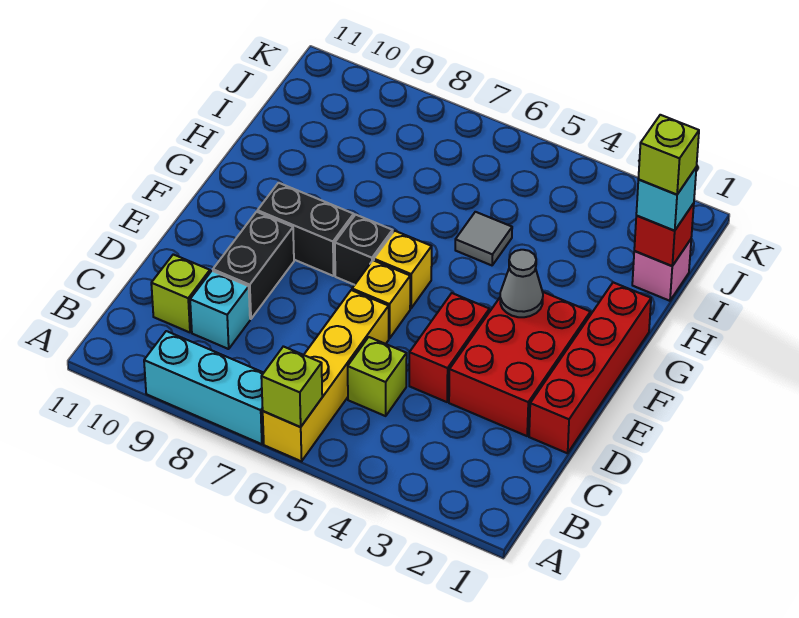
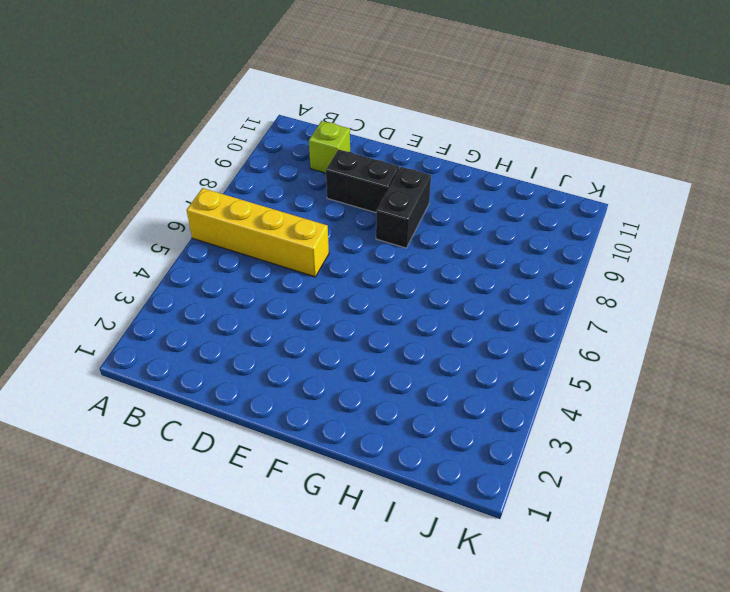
none -> cyan brick A7:A9 level 1
none -> lime brick C5 level 1
none -> cyan brick C9 level 1

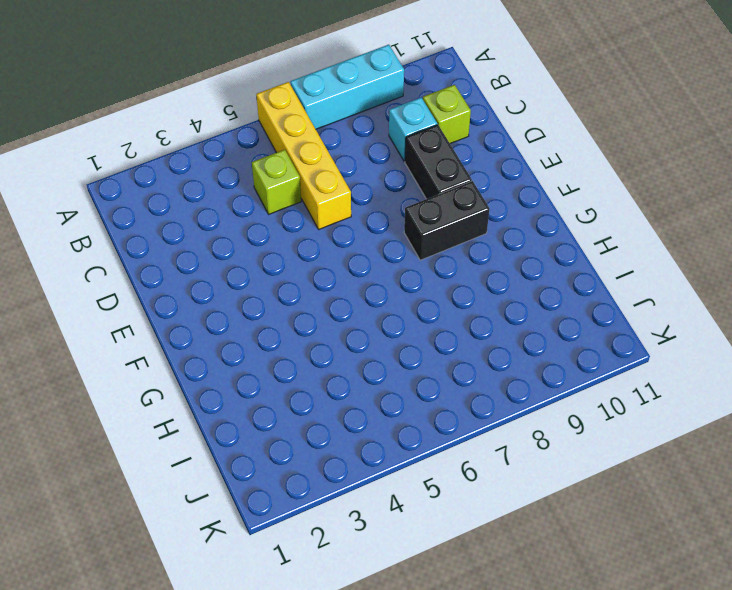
none -> red brick D1:G1 level 1
none -> red brick D2:F3 level 1
none -> red brick D4:E4 level 1

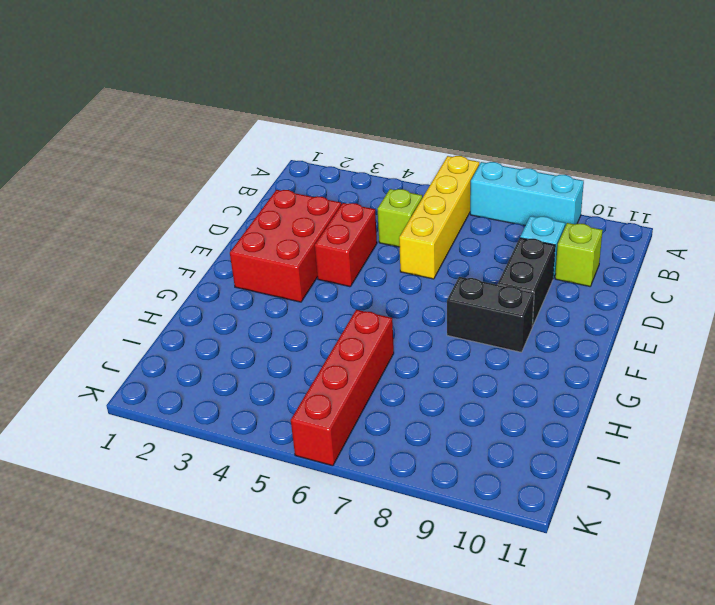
red brick H6:K6 level 1 -> red brick D1:G1 level 1
none -> yellow brick E6 level 1
none -> yellow brick F6 level 1
none -> black brick F7 level 1

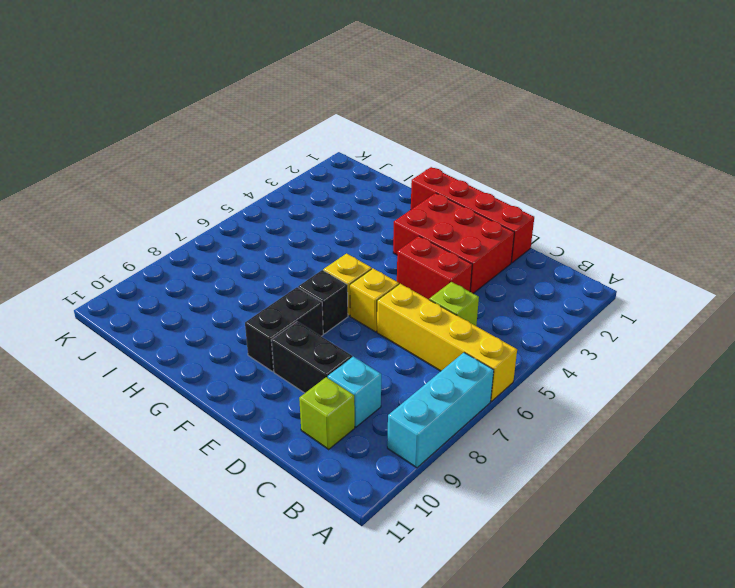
none -> grey tile H5 level 1
none -> pink brick I1 level 1
none -> lime brick A6 level 2

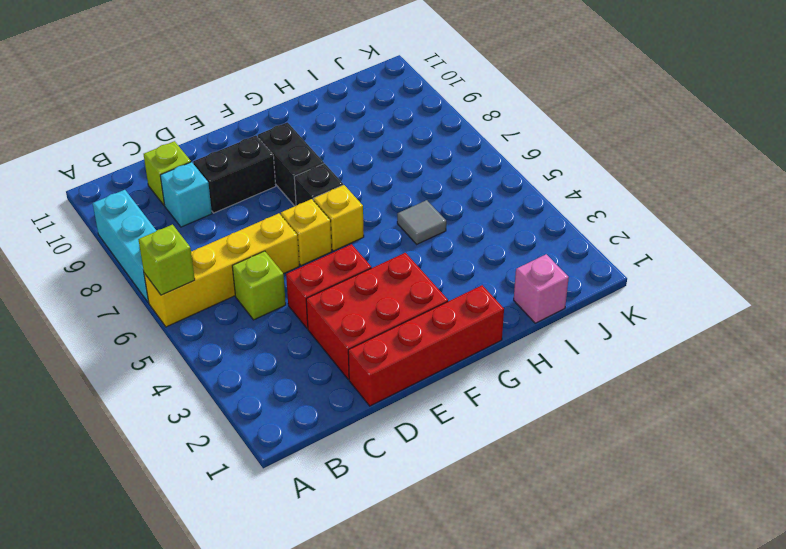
none -> grey cone F3 level 2
none -> red brick I1 level 2
none -> cyan brick I1 level 3

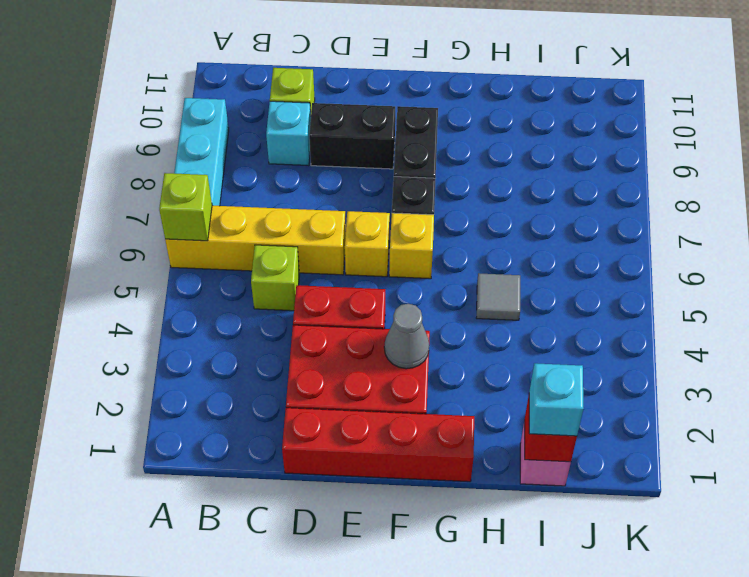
none -> lime brick I1 level 4

